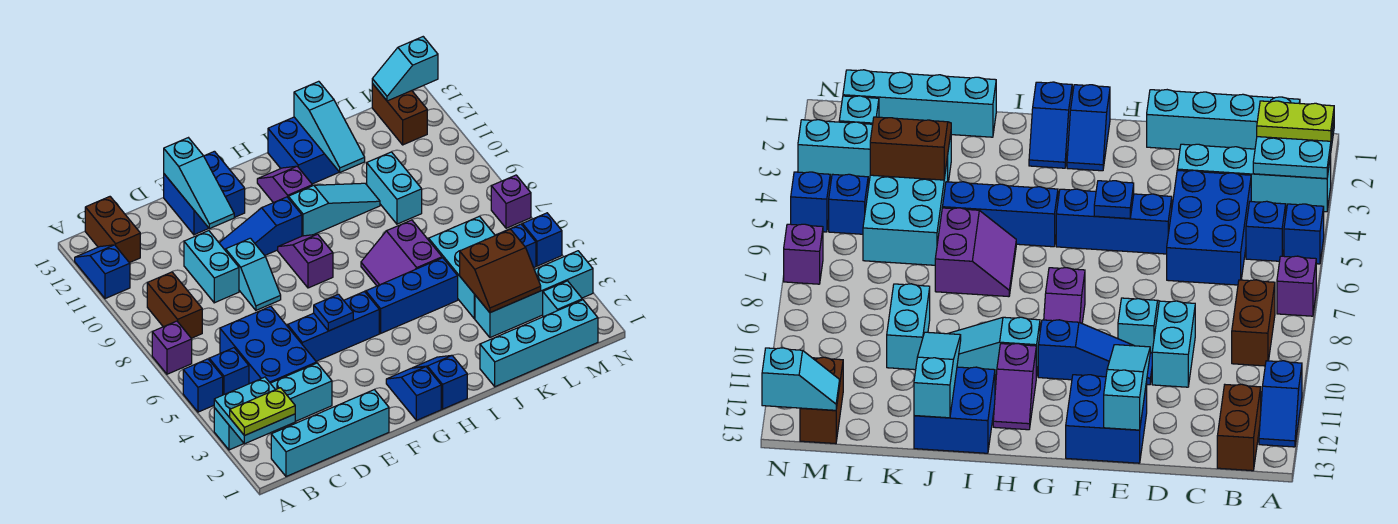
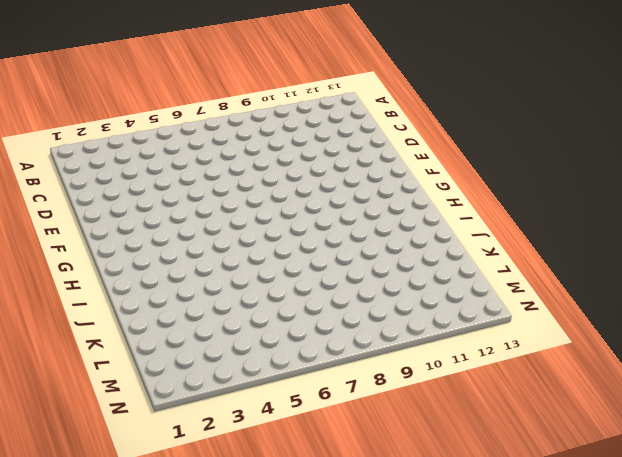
none -> cyan brick A3:D3 level 1
none -> blue brick A5 level 1
none -> purple brick A7 level 1
none -> blue slope A11:A12 level 1 top 11

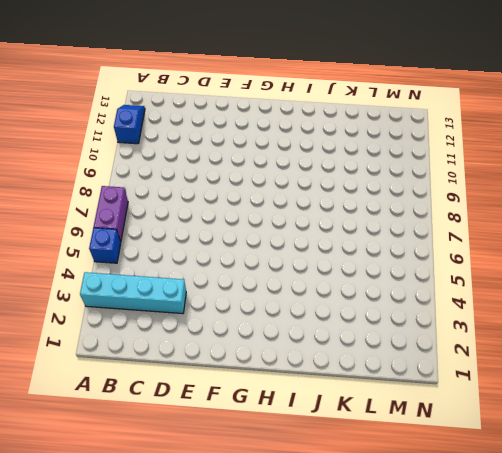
purple brick A6:A7 level 1 -> purple brick A7 level 1
none -> cyan brick B1:E1 level 1
none -> blue brick B5 level 1
none -> brown brick B8:B9 level 1
none -> brown brick B12:B13 level 1

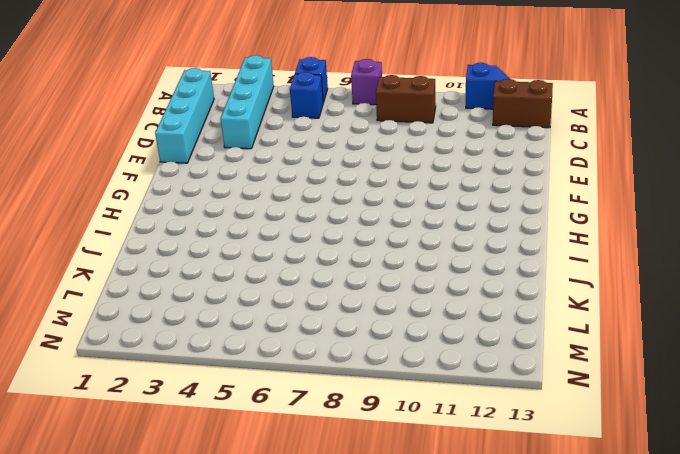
none -> blue brick C4:D6 level 1
none -> cyan brick D9:D10 level 1
none -> blue brick E5:G5 level 1
none -> cyan slope E8:E9 level 1 top 9

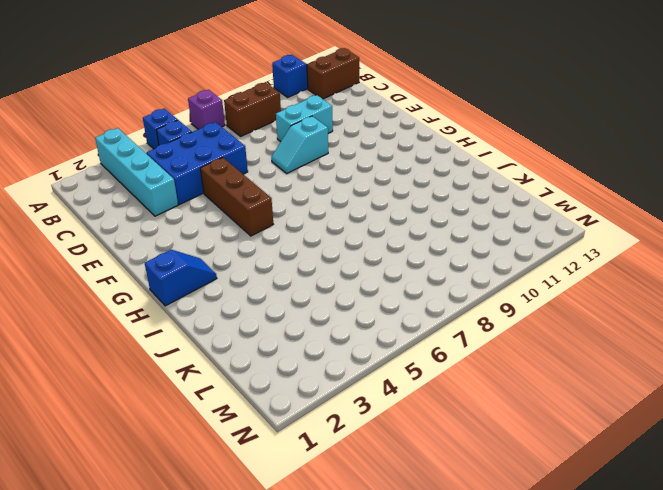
brown brick E5:G5 level 1 -> blue brick E5:G5 level 1
none -> cyan brick B1:E1 level 1
none -> blue slope E10:G10 level 1 top G
none -> blue brick E12:F13 level 1
none -> blue slope G1:G2 level 1 top 1

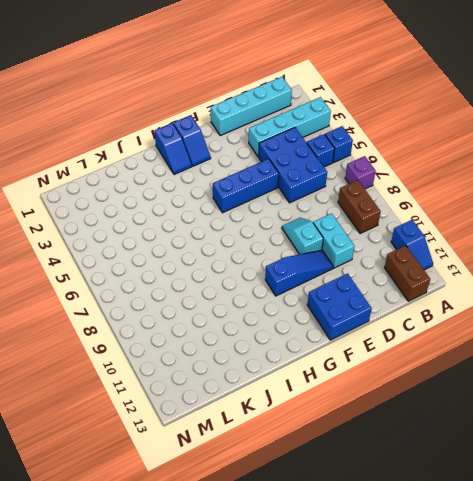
none -> purple slope G8:G9 level 1 top 8
none -> blue brick H5:J5 level 1
none -> cyan slope H10:J10 level 1 top H
none -> purple slope H11:H12 level 1 top 11

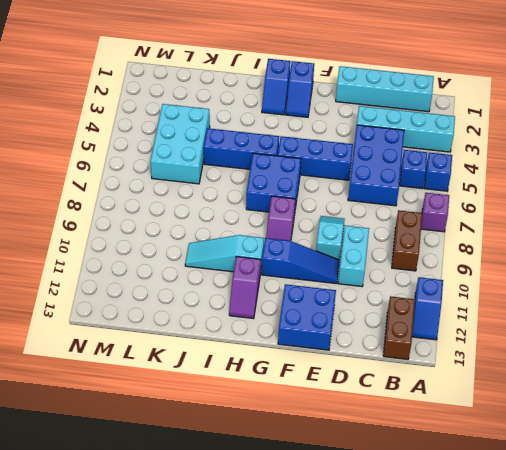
blue brick G6:H7 level 1 -> blue brick I12:J13 level 1
none -> purple slope I6:J7 level 1 top J
none -> cyan brick J1:M1 level 1
none -> cyan brick K3:N3 level 1
none -> cyan brick K9:K10 level 1

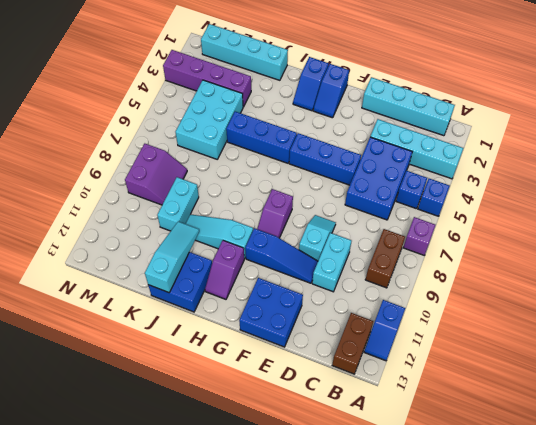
purple brick K3:N3 level 1 -> cyan brick K3:N3 level 1
purple slope L8:M9 level 1 top M -> purple slope I6:J7 level 1 top J
none -> cyan brick M2 level 1
none -> blue brick M5 level 1
none -> brown brick M12:M13 level 1
none -> blue brick N5 level 1

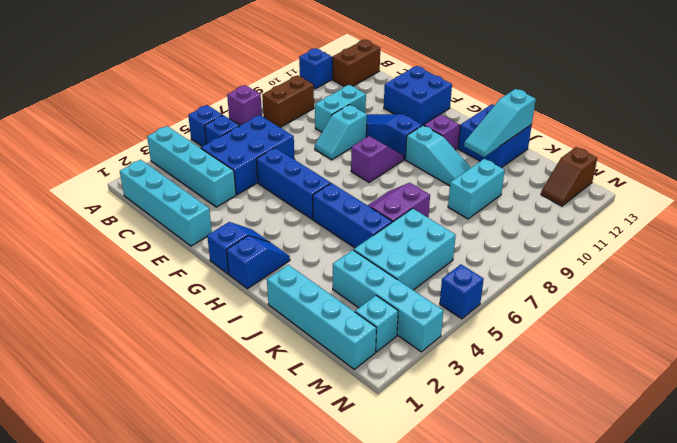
brown slope M12:M13 level 1 top 13 -> brown brick M12:M13 level 1
none -> blue brick M5 level 1
none -> purple brick N7 level 1
none -> cyan plate A2:B3 level 2
none -> cyan slope E11:E13 level 2 top 13

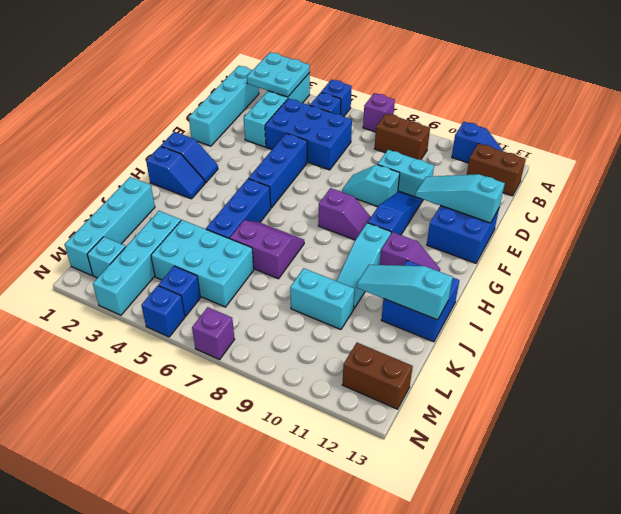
none -> blue plate F5 level 2
none -> brown slope K3:L4 level 2 top 4
none -> cyan slope M13:N13 level 2 top N
none -> lime plate A2:B2 level 3

